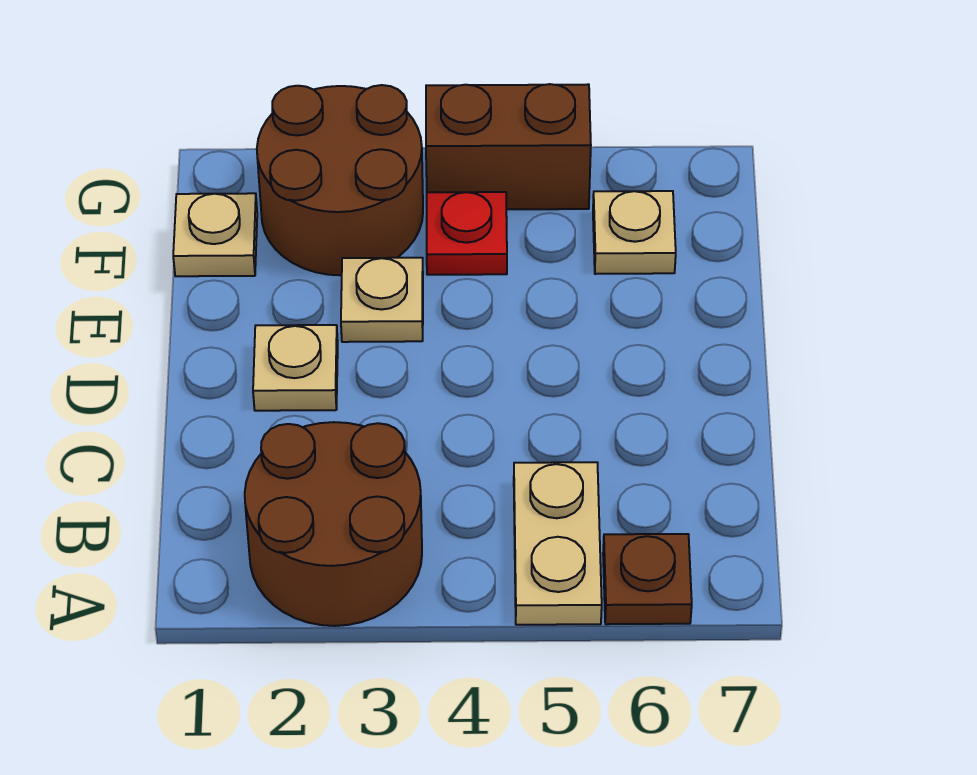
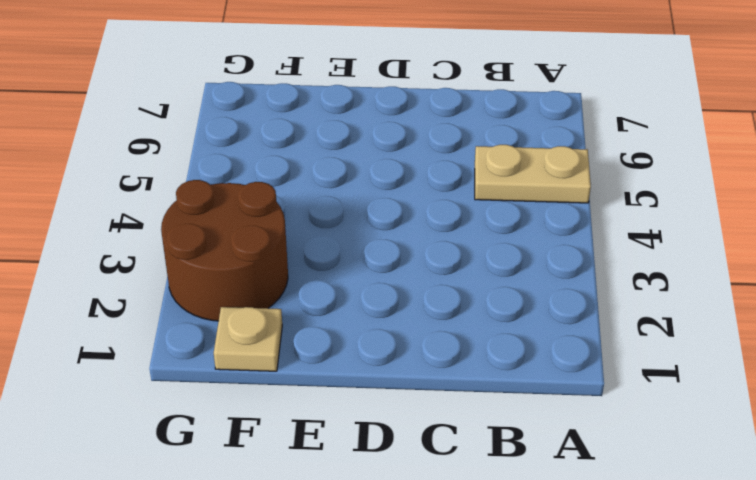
none -> brown round brick A2:B3 level 1
none -> brown plate A6 level 1

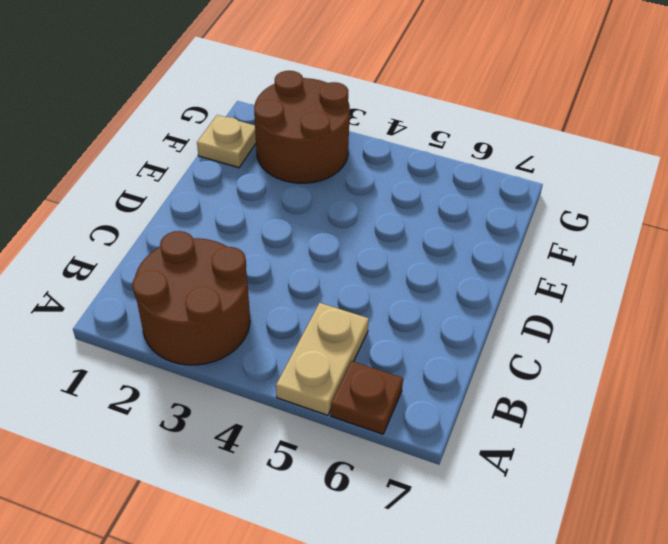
none -> tan plate D2 level 1
none -> tan plate E3 level 1

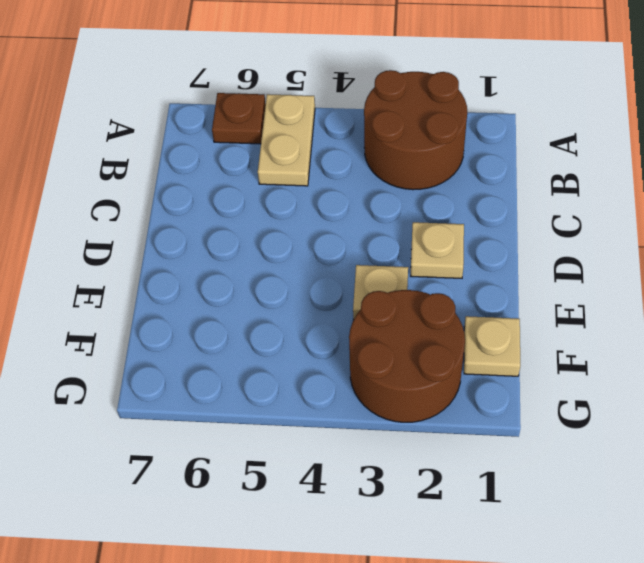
none -> red plate F4 level 1
none -> tan plate F6 level 1

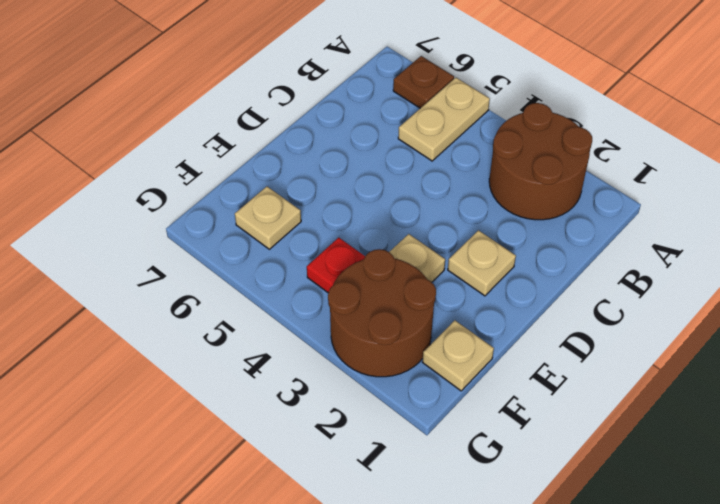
none -> brown brick G4:G5 level 1

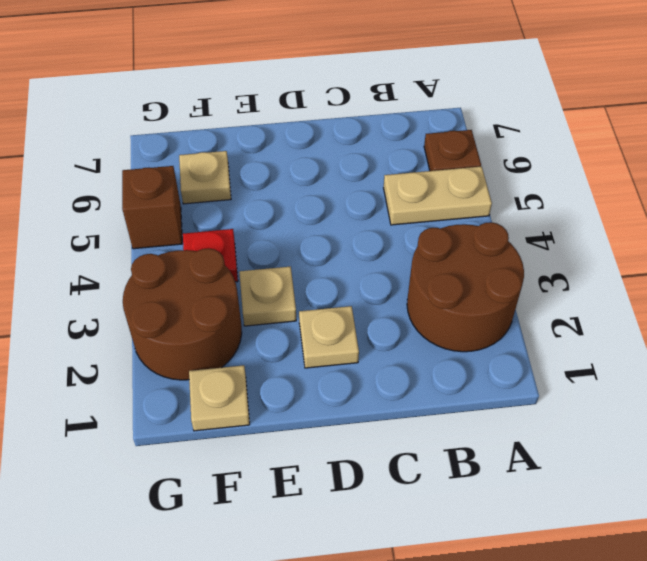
brown brick G5 level 1 -> brown brick G4:G5 level 1

